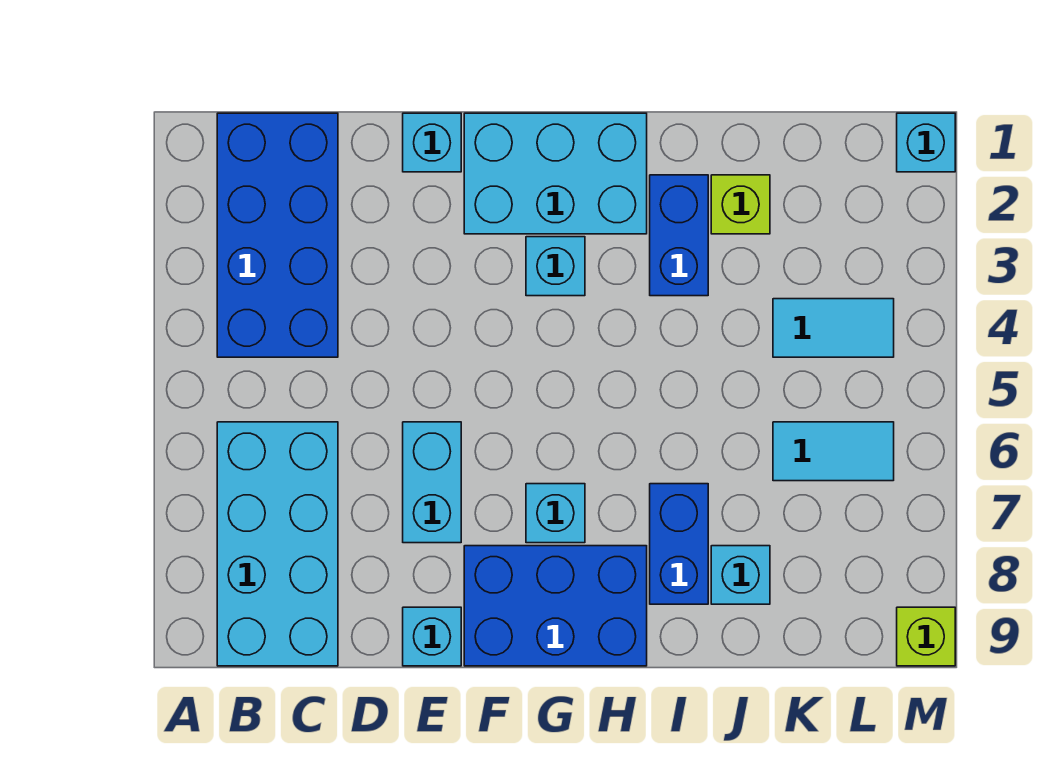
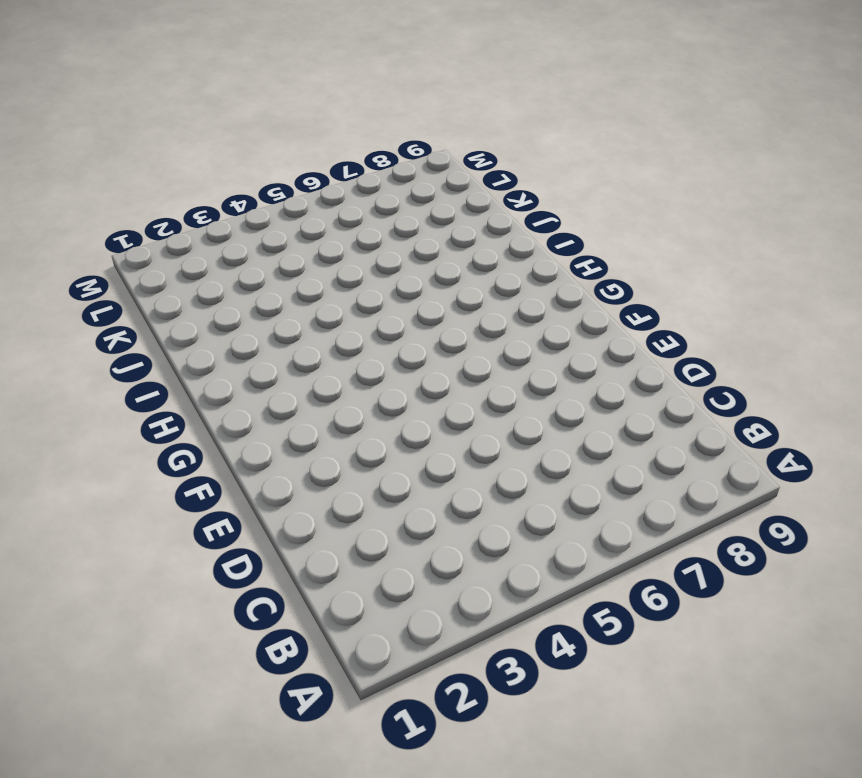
none -> blue brick B1:C4 level 1
none -> cyan brick B6:C9 level 1
none -> cyan brick E1 level 1

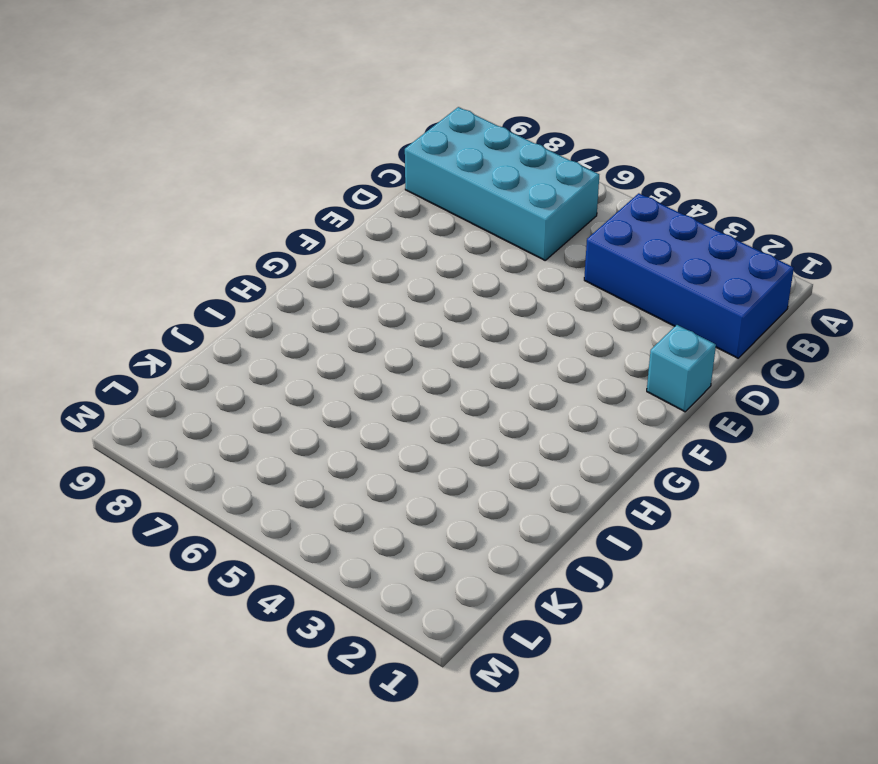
none -> cyan brick E6:E7 level 1
none -> cyan brick E9 level 1
none -> cyan brick F1:H2 level 1

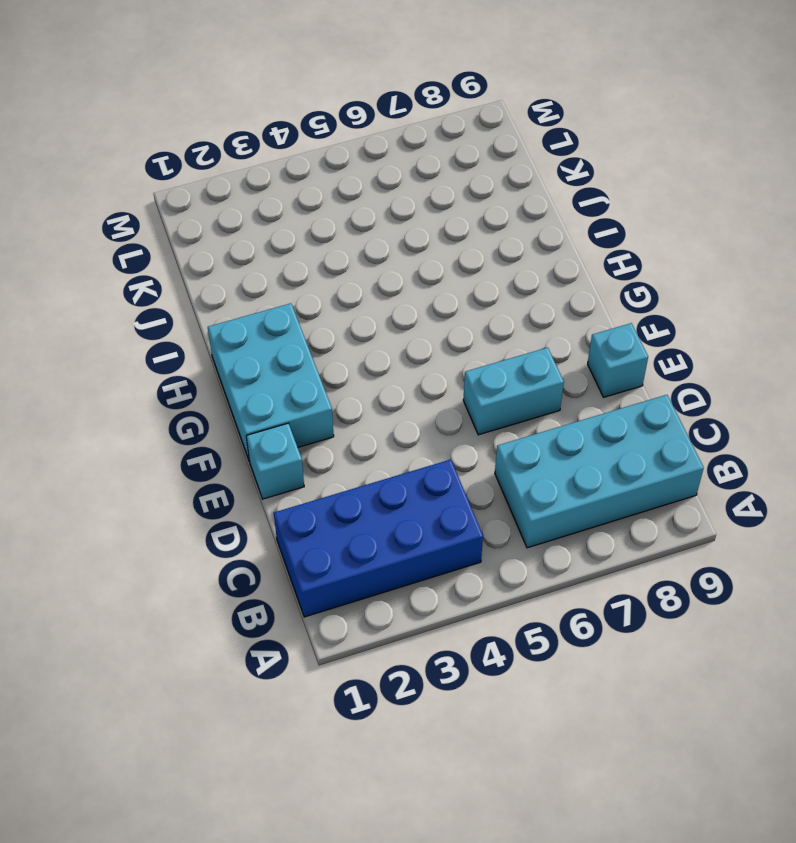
none -> blue brick F8:H9 level 1
none -> cyan brick G3 level 1
none -> cyan brick G7 level 1

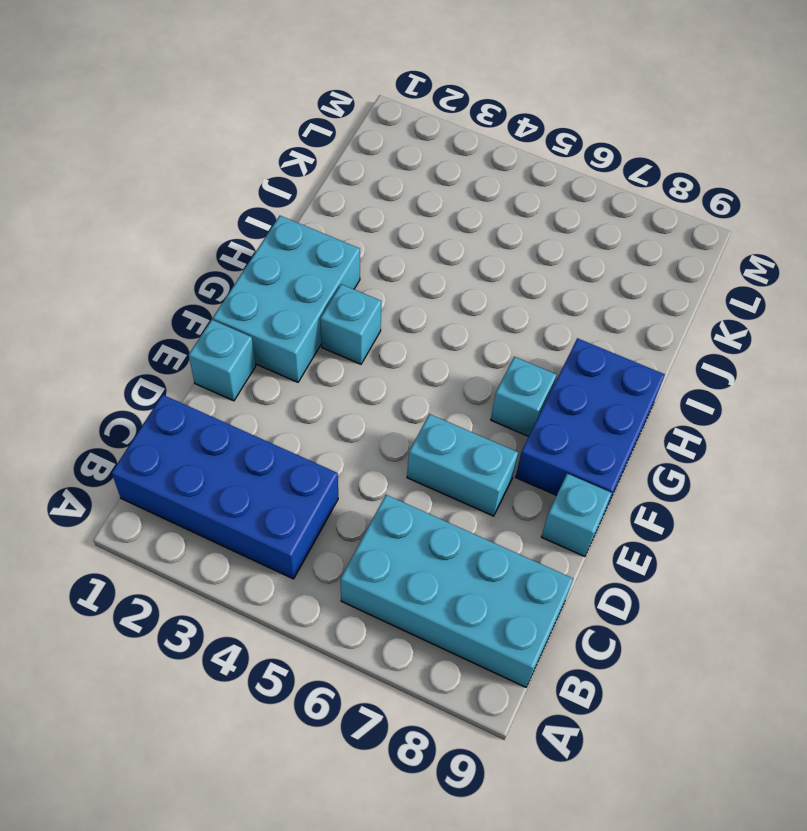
none -> blue brick I2:I3 level 1
none -> blue brick I7:I8 level 1
none -> lime brick J2 level 1

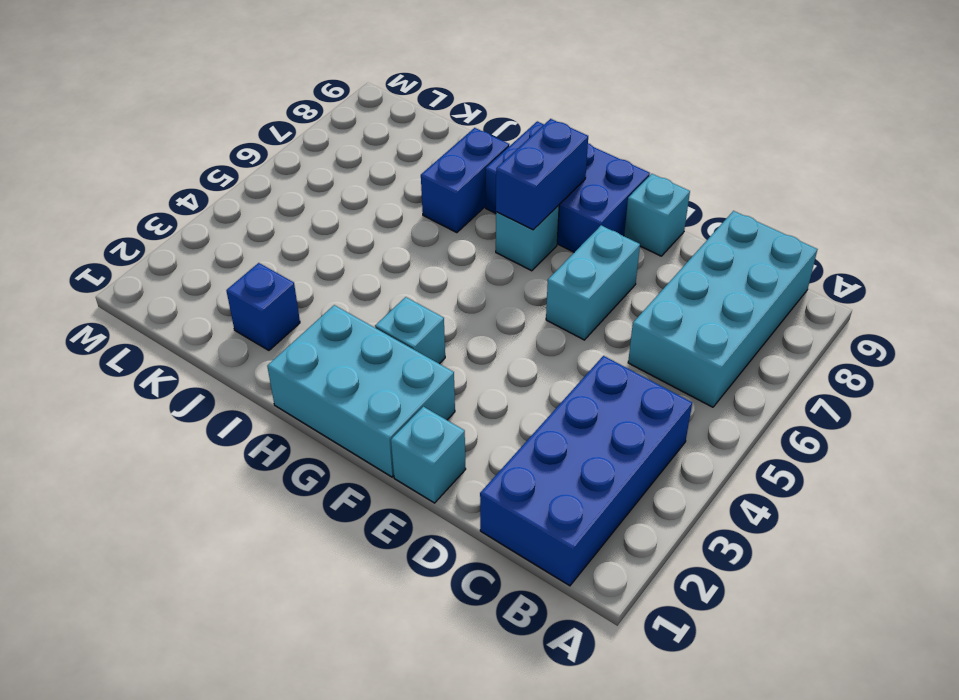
blue brick G7:G8 level 2 -> blue brick I2:I3 level 1
blue brick J2 level 1 -> lime brick J2 level 1
none -> cyan brick J8 level 1
none -> cyan tile K4:L4 level 1
none -> cyan tile K6:L6 level 1

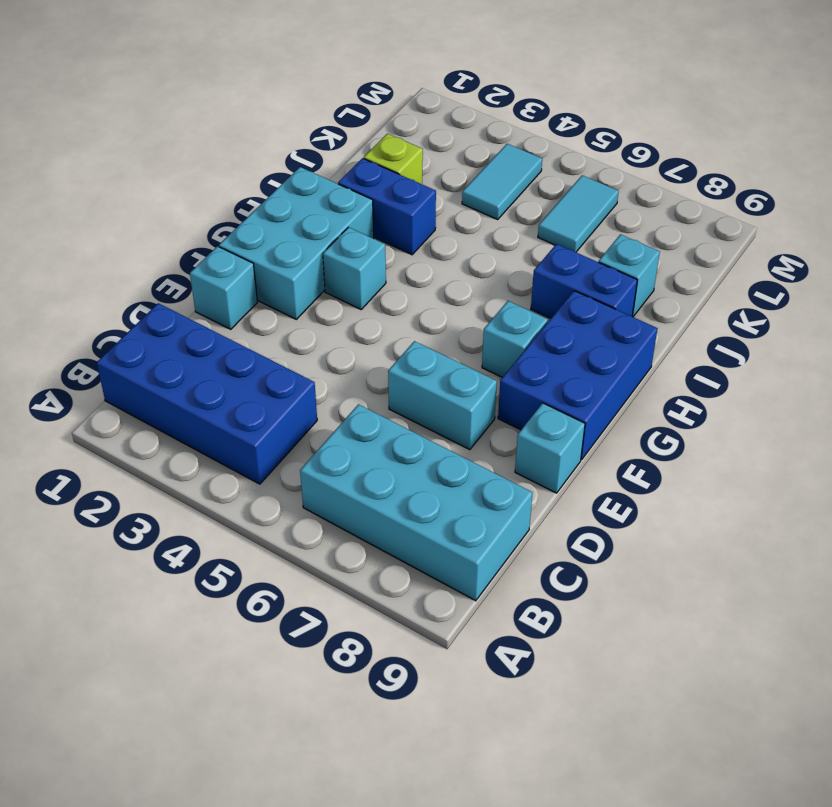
none -> cyan brick M1 level 1
none -> lime brick M9 level 1

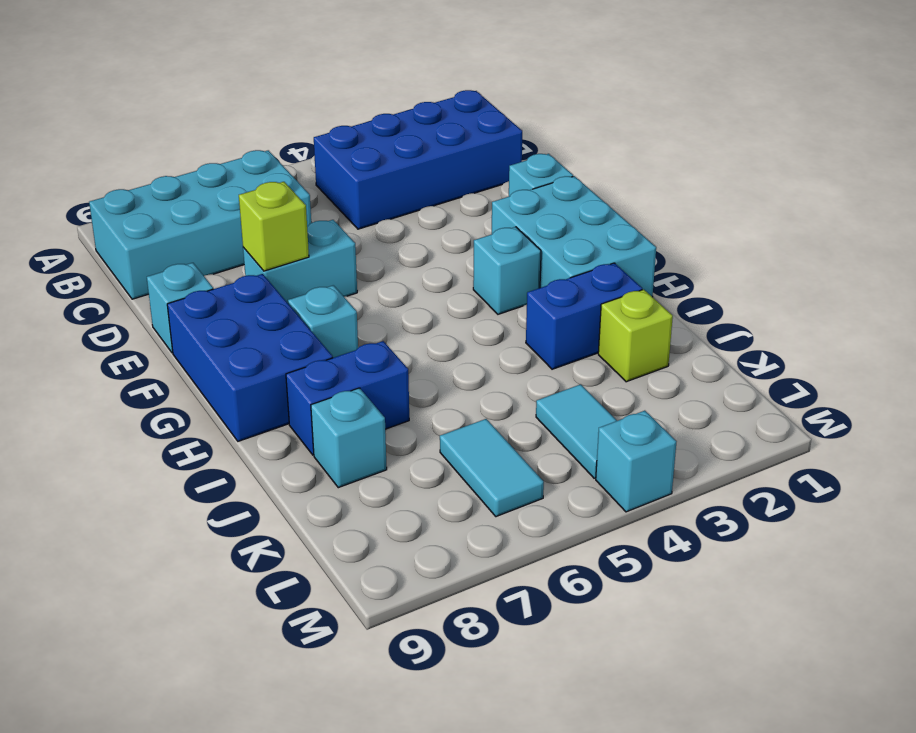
lime brick E7 level 2 -> lime brick M9 level 1
cyan brick M4 level 1 -> cyan brick M1 level 1

